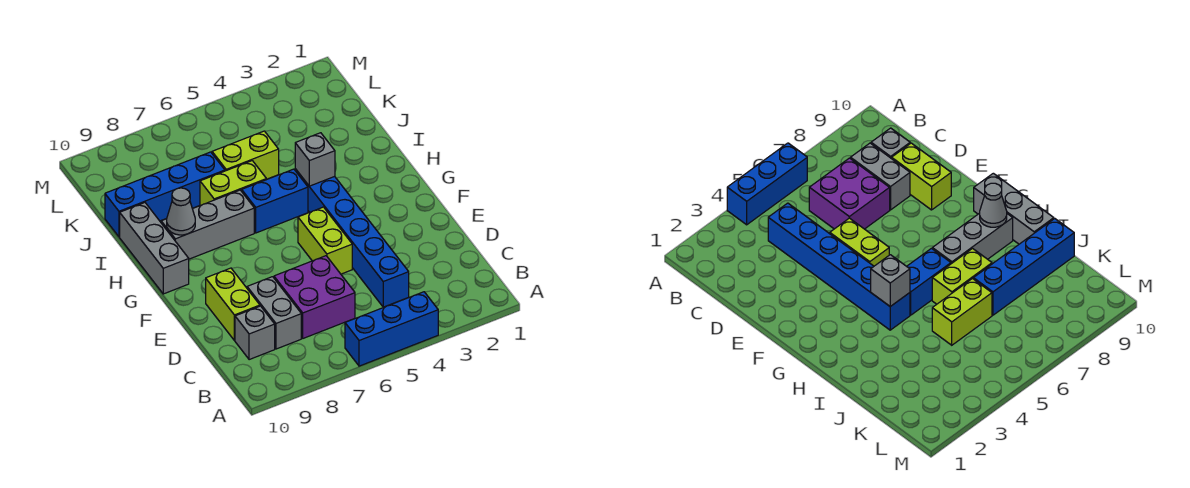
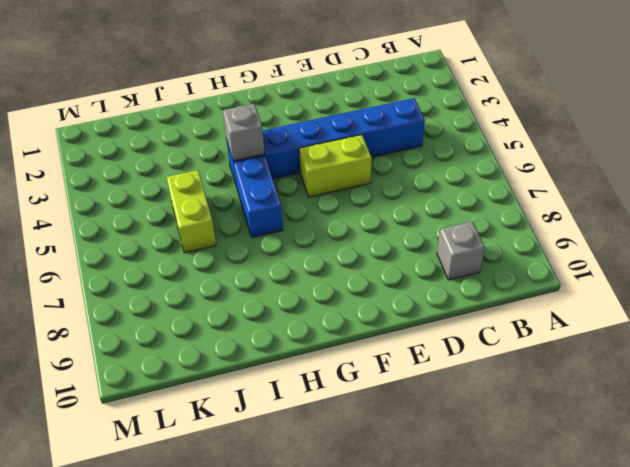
none -> blue brick A4:A6 level 1
none -> purple brick C6:D7 level 1
none -> grey brick C8:D8 level 1

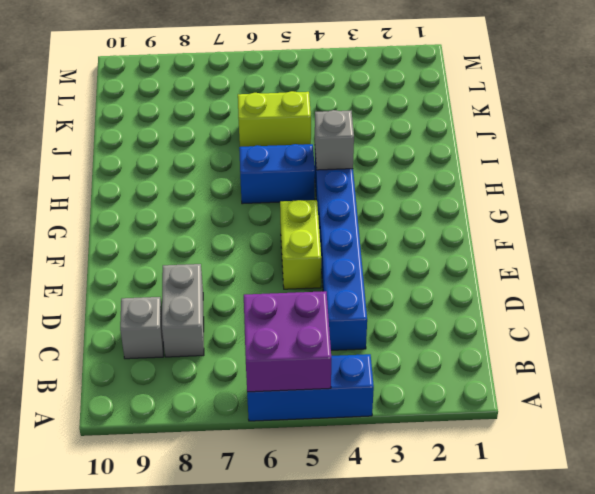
purple brick A5:B6 level 2 -> purple brick C6:D7 level 1
none -> lime brick D9:E9 level 1
none -> grey brick G10:I10 level 1
none -> grey brick H7:H9 level 1

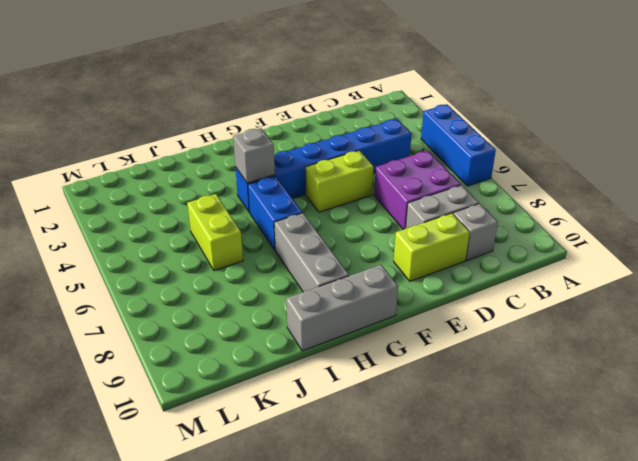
none -> lime brick I6:I7 level 1
none -> blue brick J7:J10 level 1
none -> grey cone H9 level 2

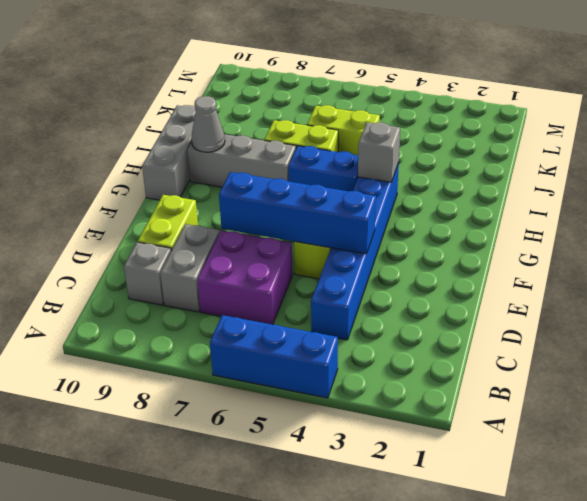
blue brick E4:E7 level 2 -> blue brick J7:J10 level 1

